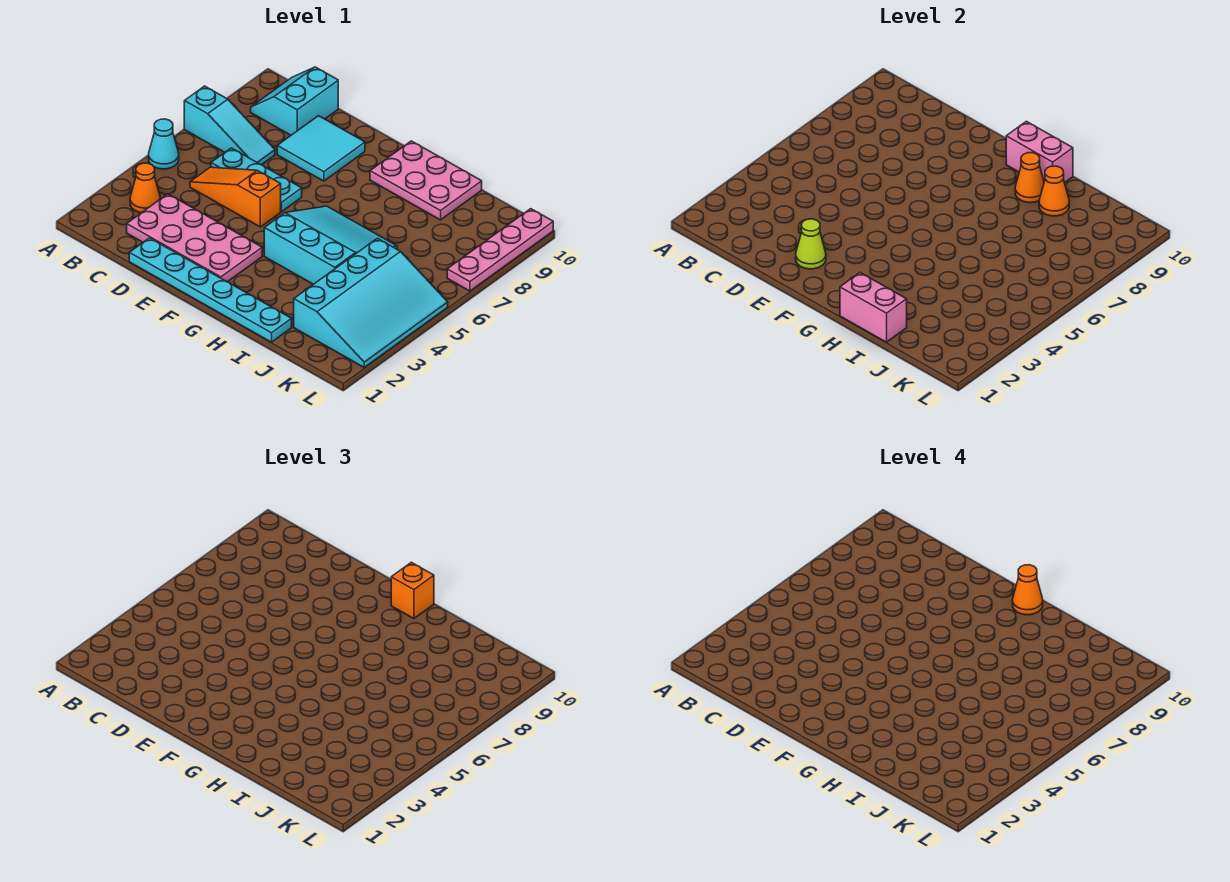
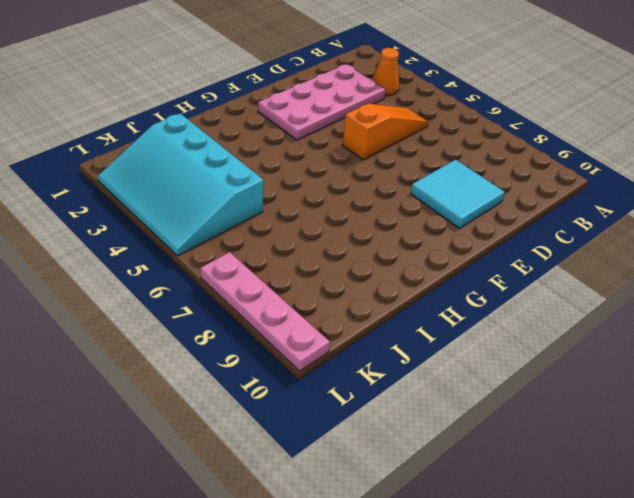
none -> cyan cone A5 level 1
none -> cyan slope A7:C7 level 1 top A
none -> cyan slope B9:C10 level 1 top C

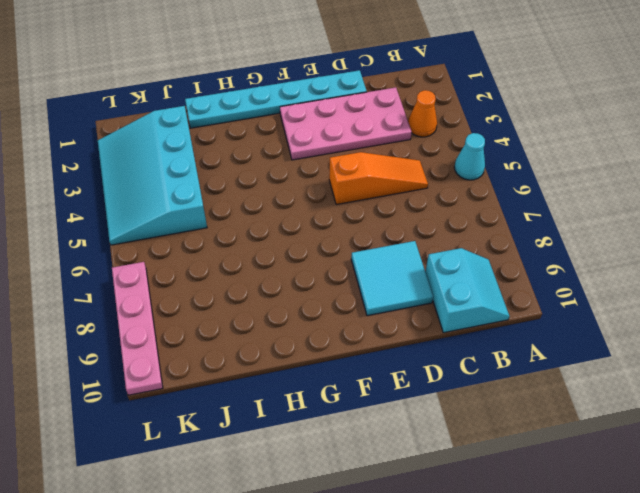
none -> cyan slope A7:C7 level 1 top A
none -> cyan plate C6:E6 level 1
none -> cyan slope G4:I6 level 1 top 4

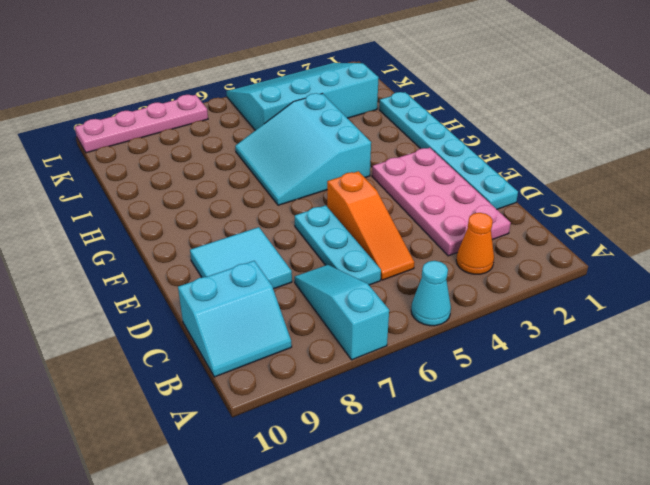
none -> pink plate G9:I10 level 1
none -> lime cone E2 level 2
none -> pink brick G10:H10 level 2

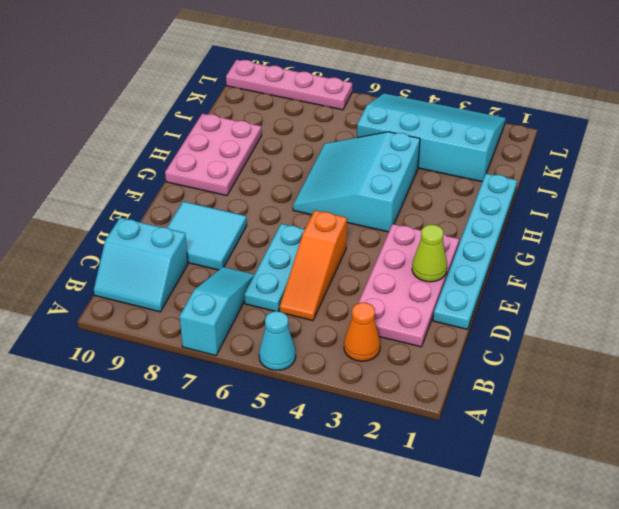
none -> pink brick G10:H10 level 2
none -> pink brick H1:I1 level 2
none -> orange cone H9 level 2

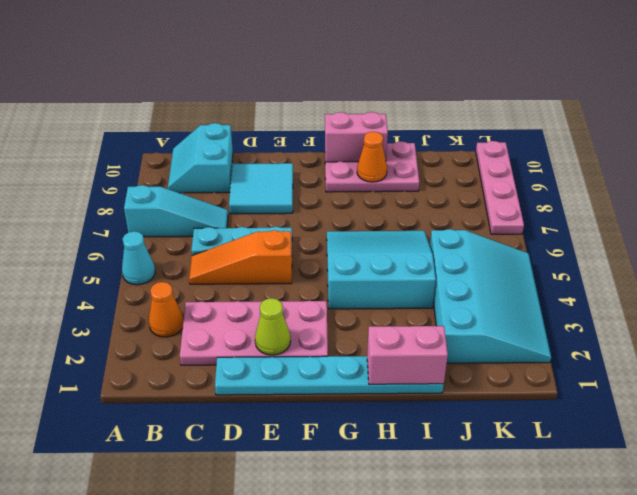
none -> orange cone I9 level 2
none -> orange brick G10 level 3
none -> orange cone G10 level 4

